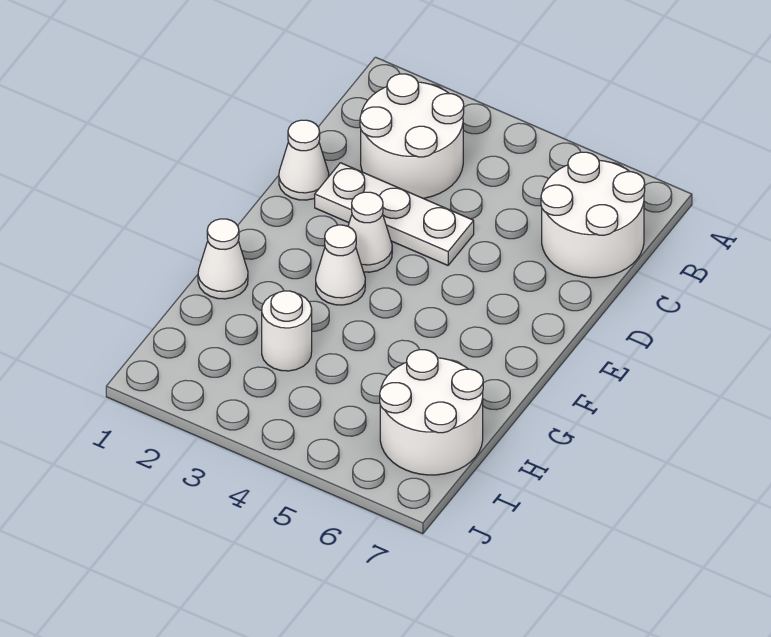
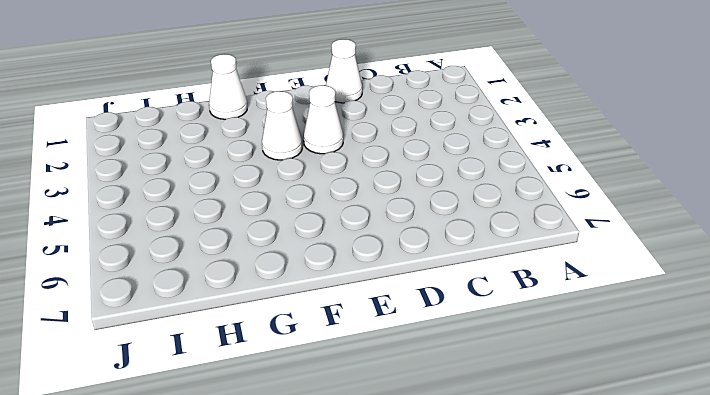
none -> white round brick B2:C3 level 1
none -> white round brick B6:C7 level 1

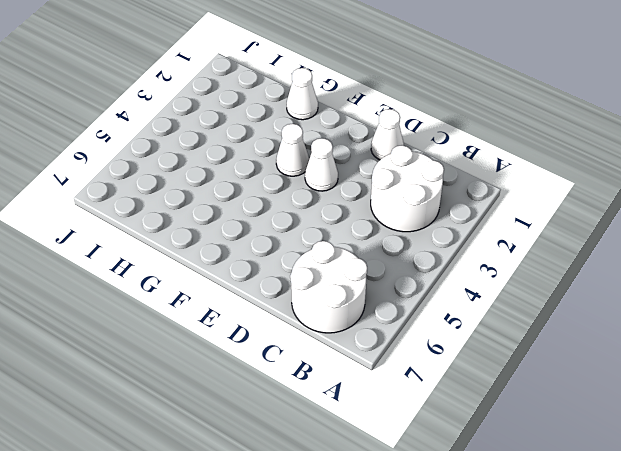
none -> white plate D2:D4 level 1
none -> white round brick H3 level 1

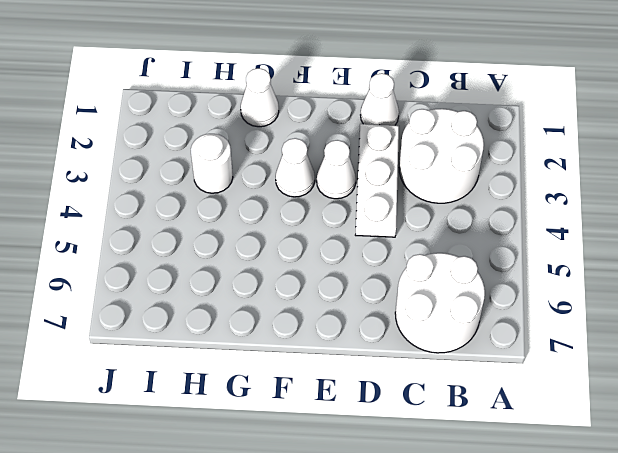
none -> white round brick H6:I7 level 1

